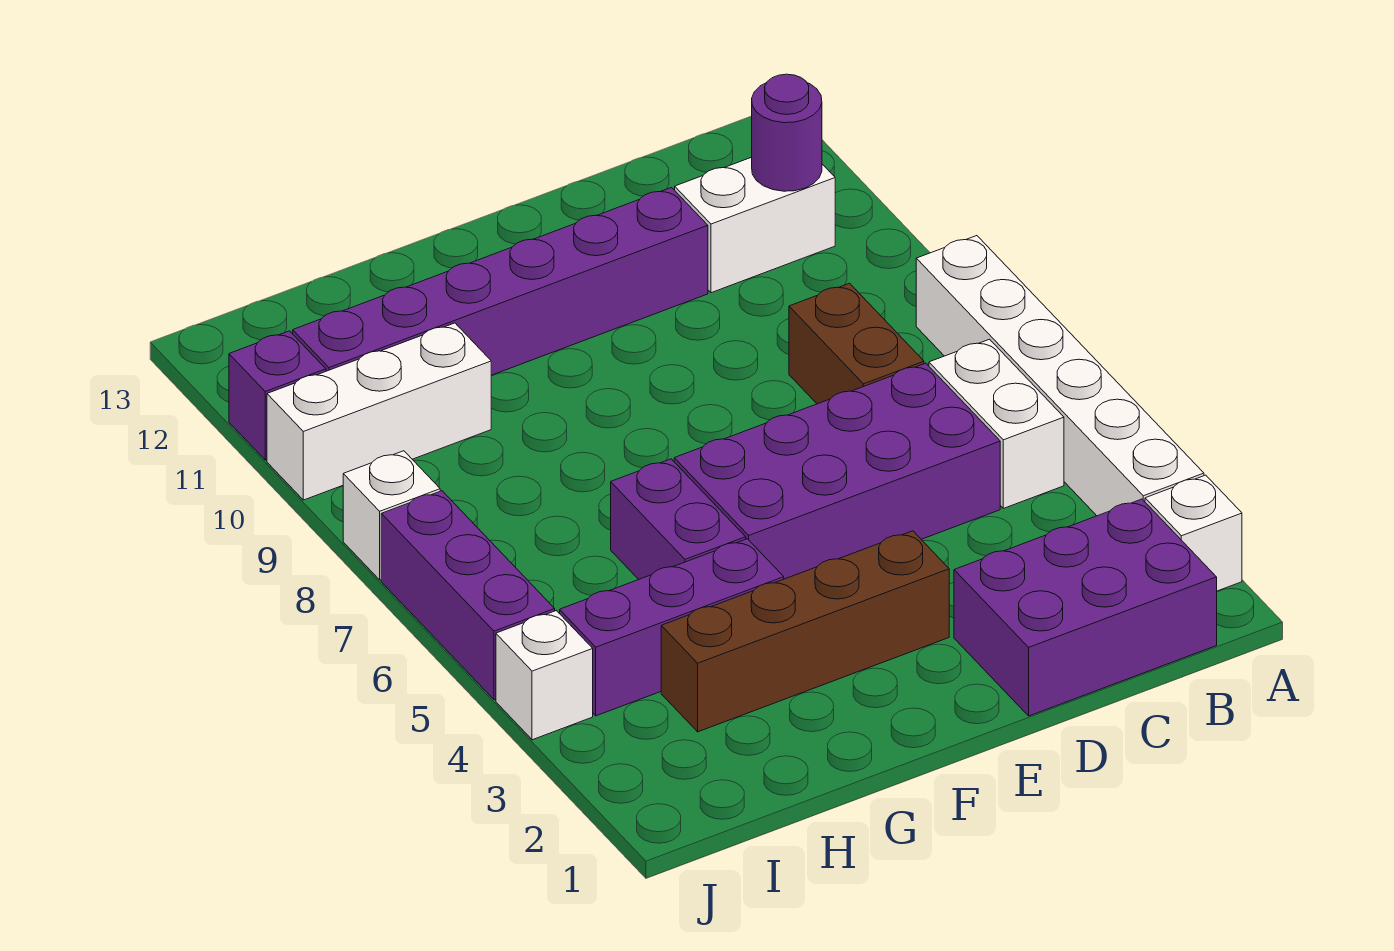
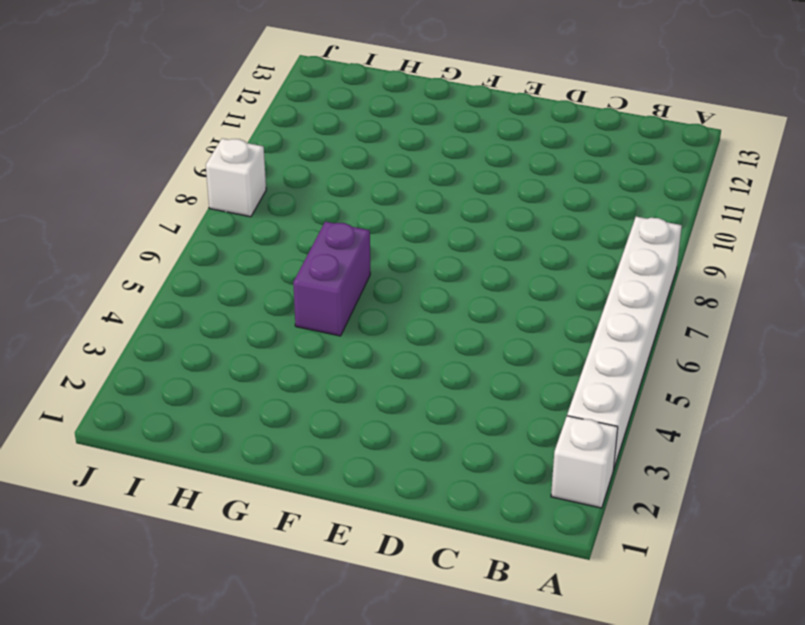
none -> purple brick B1:D2 level 1
none -> white brick B5:B6 level 1
none -> white brick B11:C11 level 1

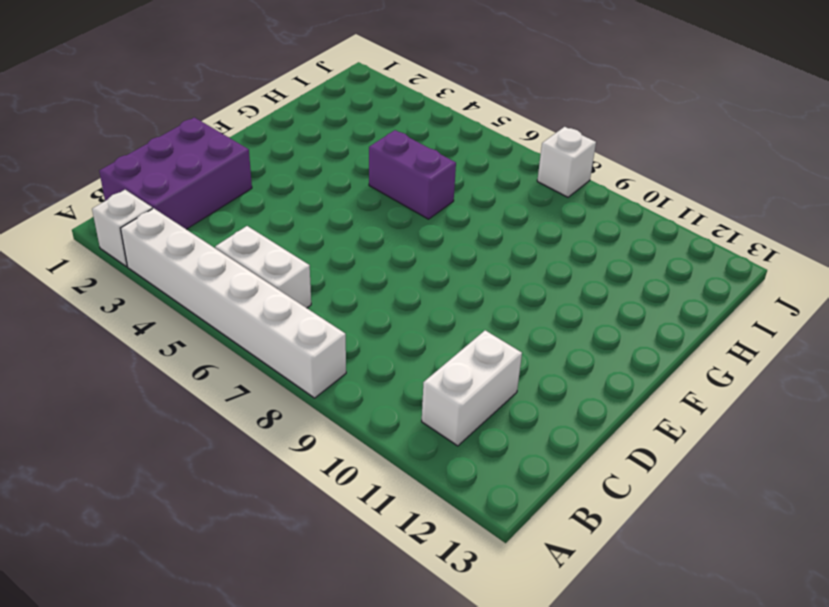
none -> purple brick C5:F6 level 1
none -> brown brick C7:C8 level 1
none -> purple brick D11:I11 level 1

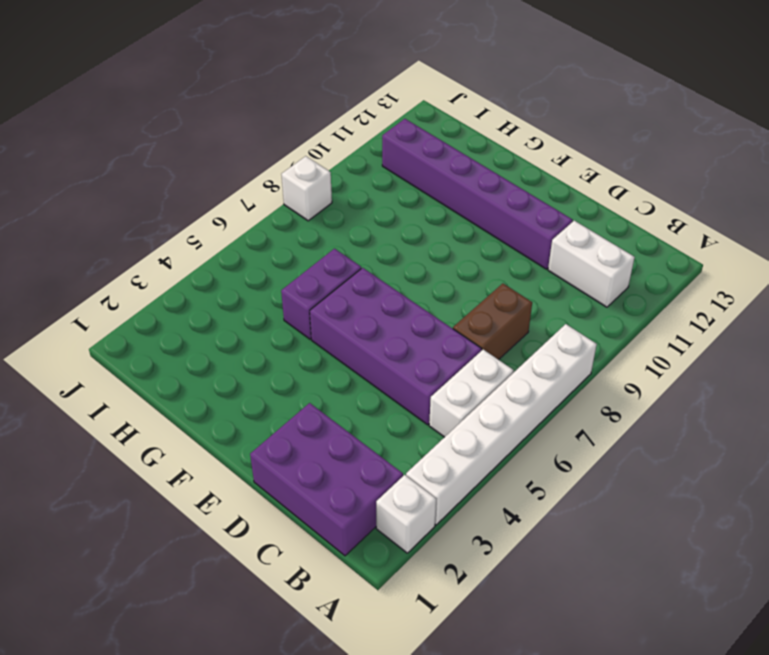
none -> brown brick E3:H3 level 1
none -> purple brick G4:I4 level 1
none -> white brick H10:J10 level 1

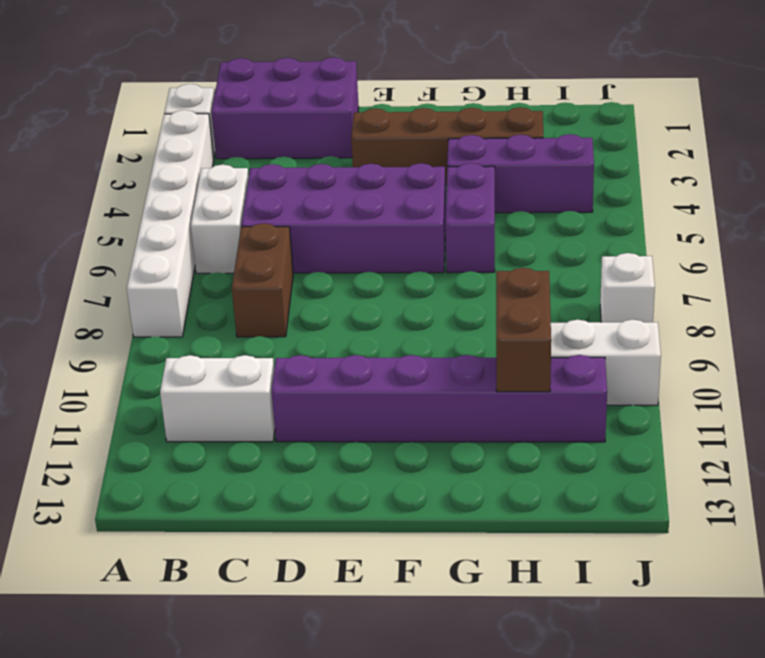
brown brick H10:H11 level 2 -> none
none -> white brick J4 level 1
none -> purple brick J5:J7 level 1
none -> purple brick J11 level 1

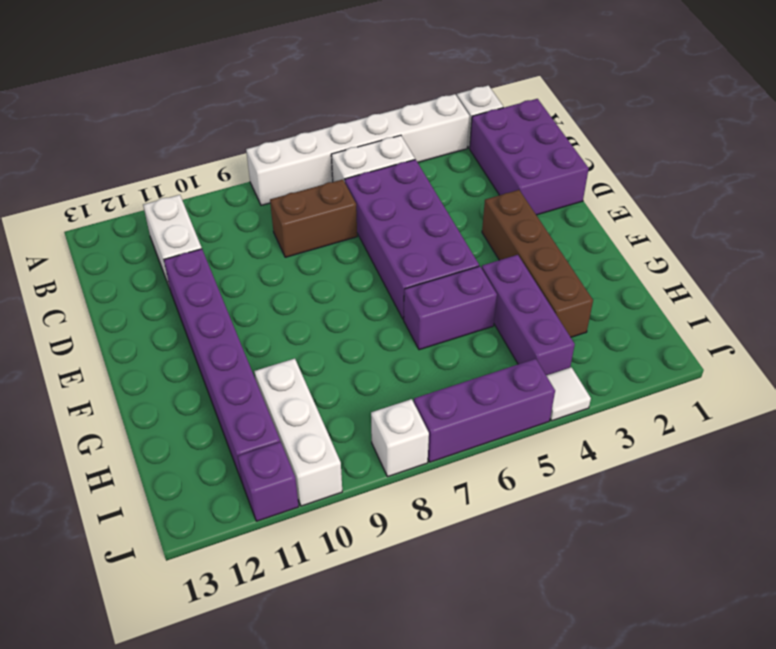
white tile J4 level 1 -> white brick J4 level 1
none -> purple round brick B11 level 2

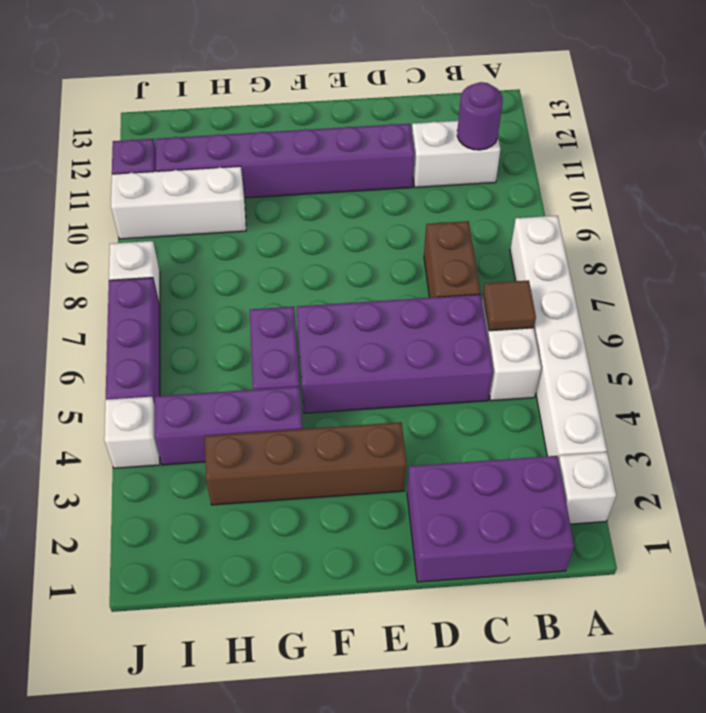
brown tile B6 level 2 -> none

